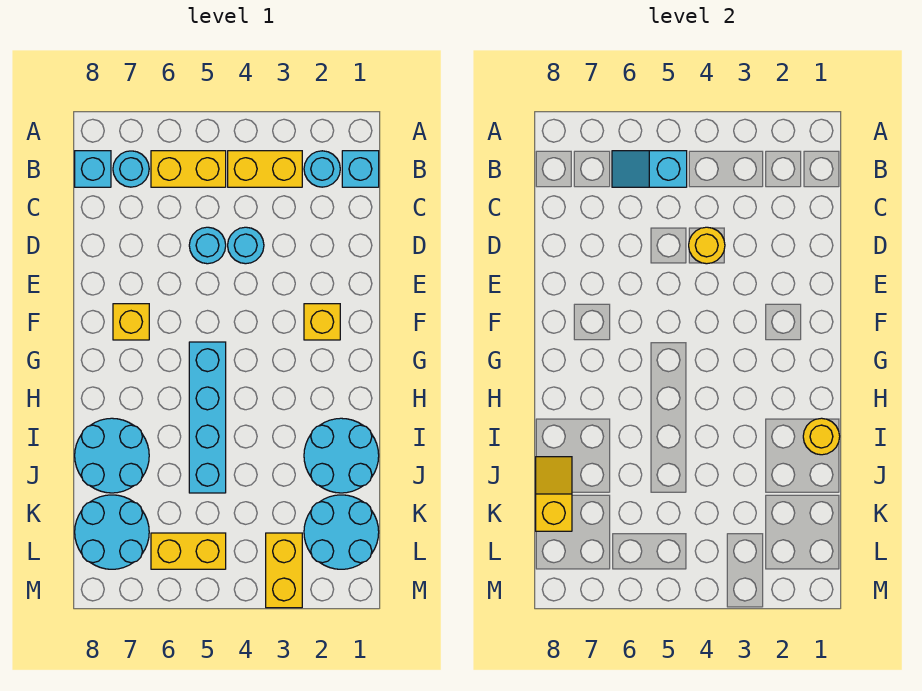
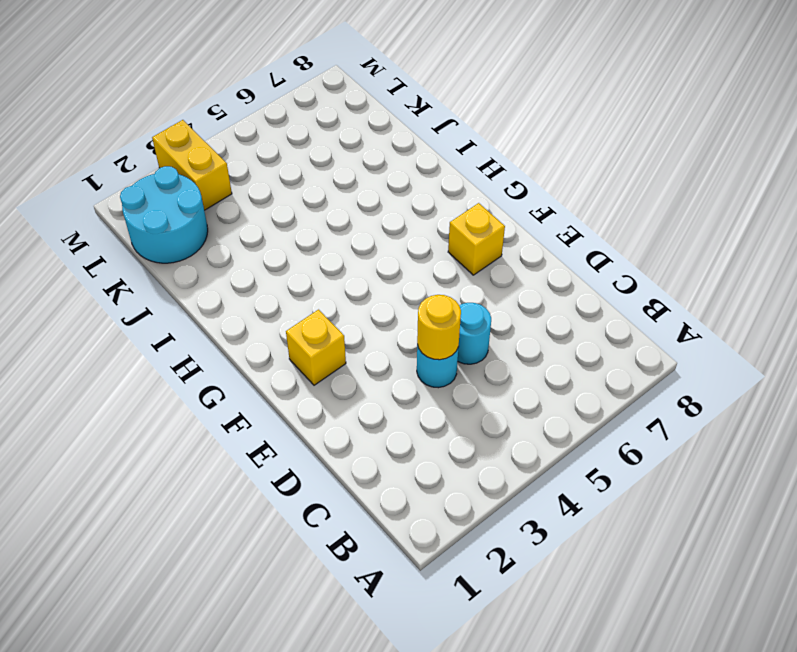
none -> cyan brick B1 level 1
none -> cyan round brick B2 level 1
none -> yellow brick B3:B4 level 1

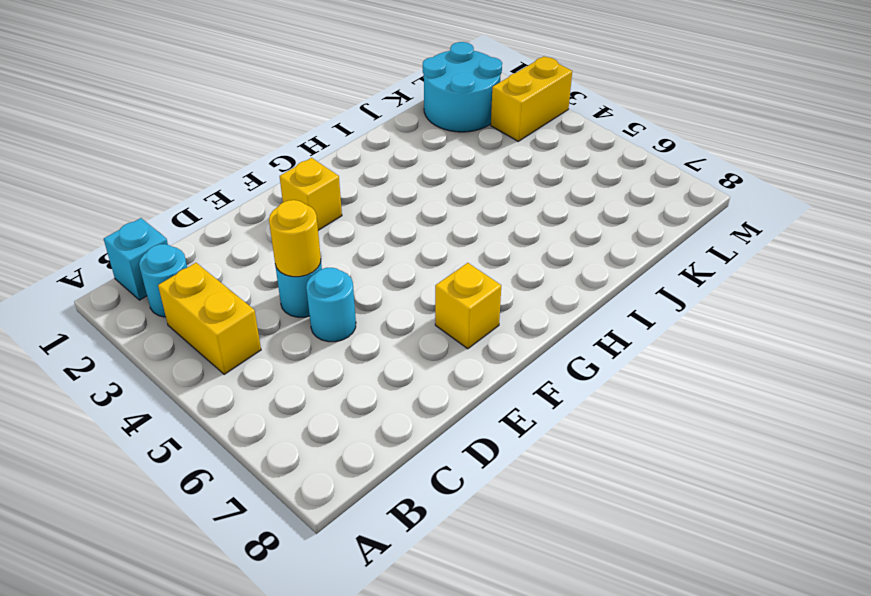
none -> yellow brick B5:B6 level 1
none -> cyan round brick B7 level 1
none -> cyan brick B8 level 1

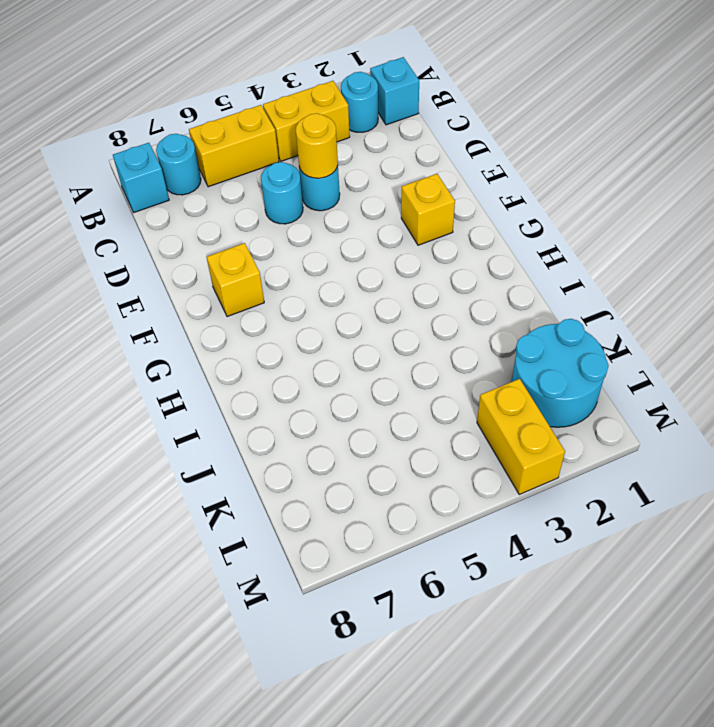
none -> cyan brick G5:J5 level 1
none -> cyan round brick I1:J2 level 1
none -> cyan round brick I7:J8 level 1

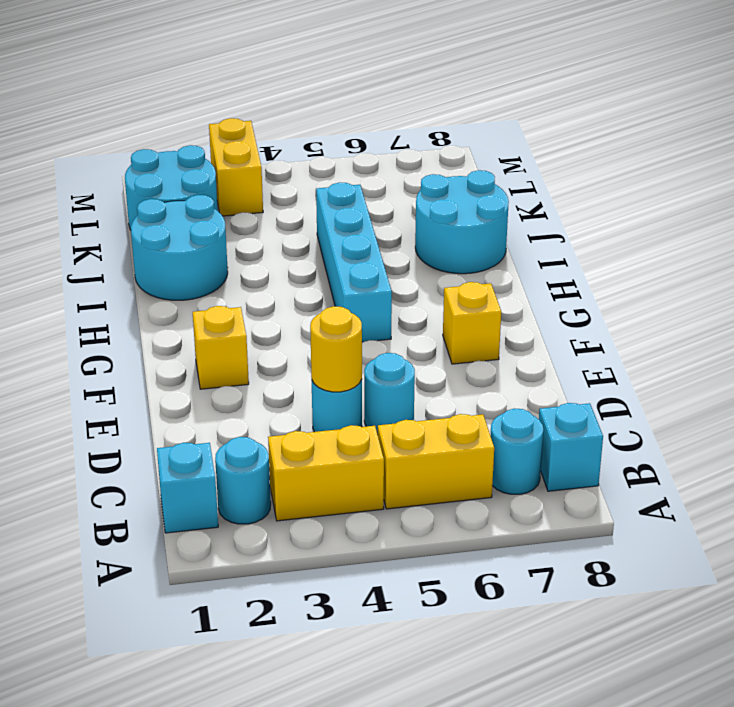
none -> cyan round brick K7:L8 level 1
none -> yellow brick L5:L6 level 1
none -> cyan slope B5:B6 level 2 top 5

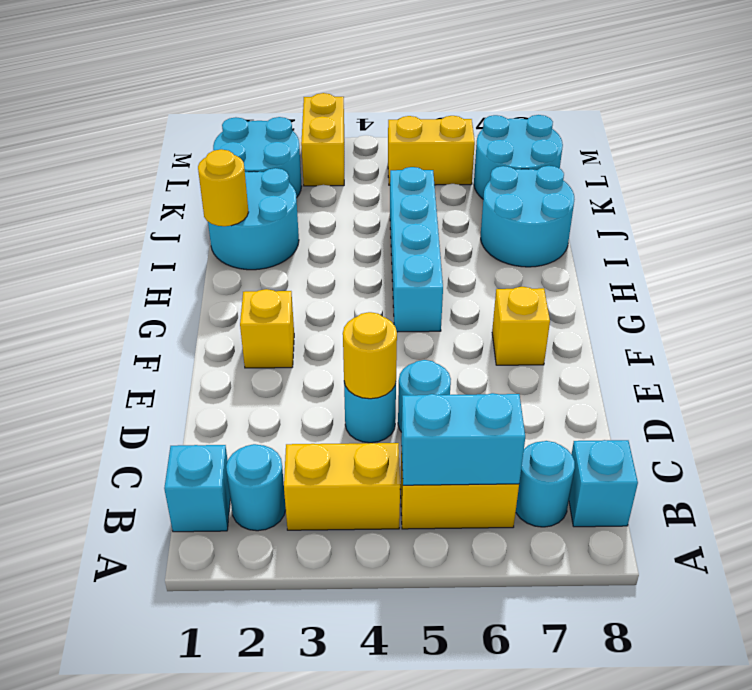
cyan brick B5:B6 level 2 -> cyan slope B5:B6 level 2 top 5
none -> yellow slope J8:K8 level 2 top K

